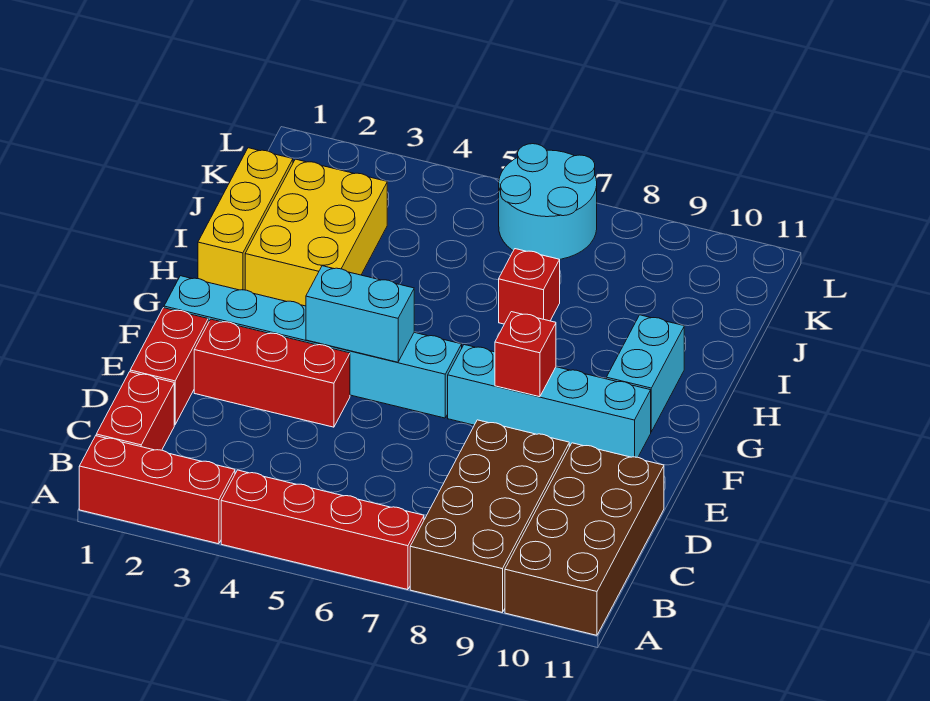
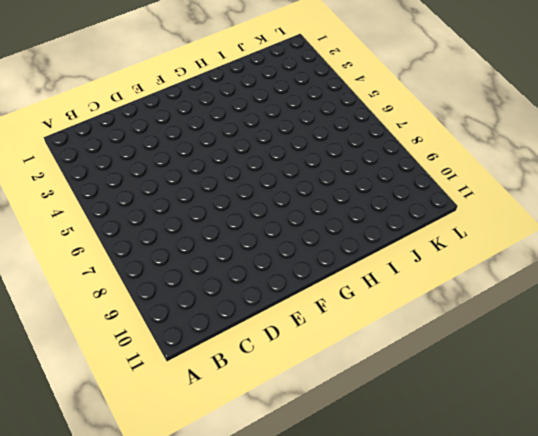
none -> red brick A1:A3 level 1
none -> red brick A4:A7 level 1
none -> brown brick A8:D9 level 1

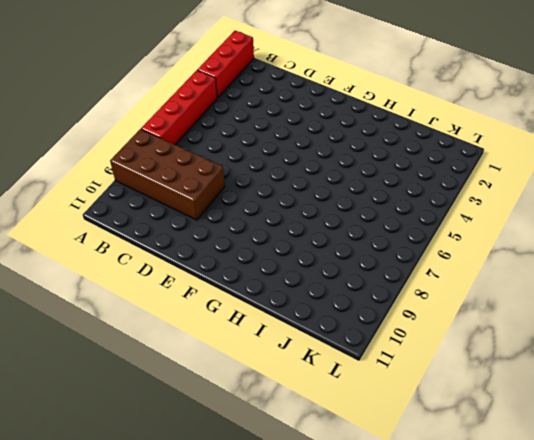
none -> brown brick A10:D11 level 1
none -> red brick B1:C1 level 1
none -> red brick D1:E1 level 1

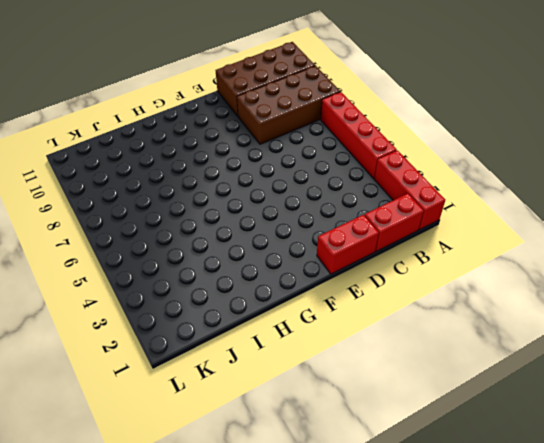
none -> red brick E2:E4 level 1
none -> cyan brick F1:F6 level 1
none -> cyan brick F7:F10 level 1

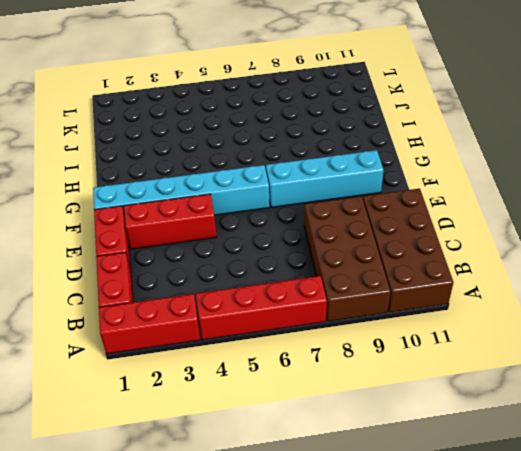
none -> cyan brick G10:H10 level 1
none -> yellow brick H1:J1 level 1
none -> yellow brick H2:J3 level 1

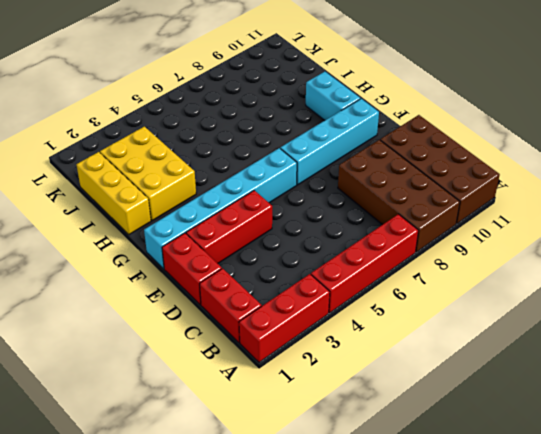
none -> red brick I7 level 1
none -> cyan round brick K6:L7 level 1
none -> cyan brick F4:F5 level 2

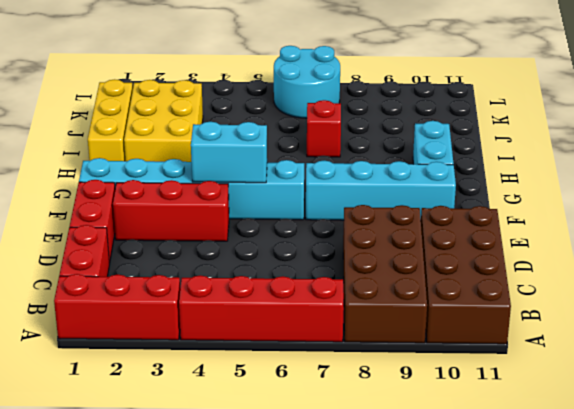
none -> red brick F8 level 2

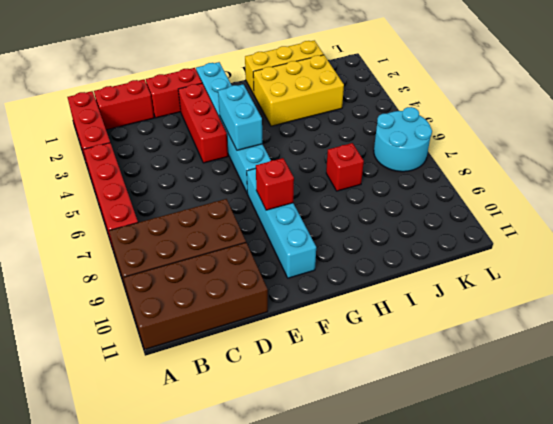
none -> cyan brick G10:H10 level 1

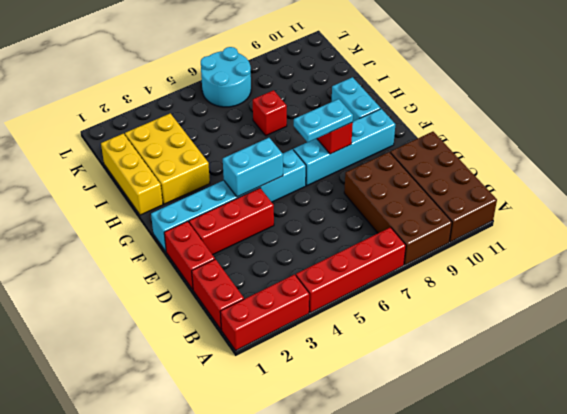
cyan plate F7:F8 level 3 -> none

